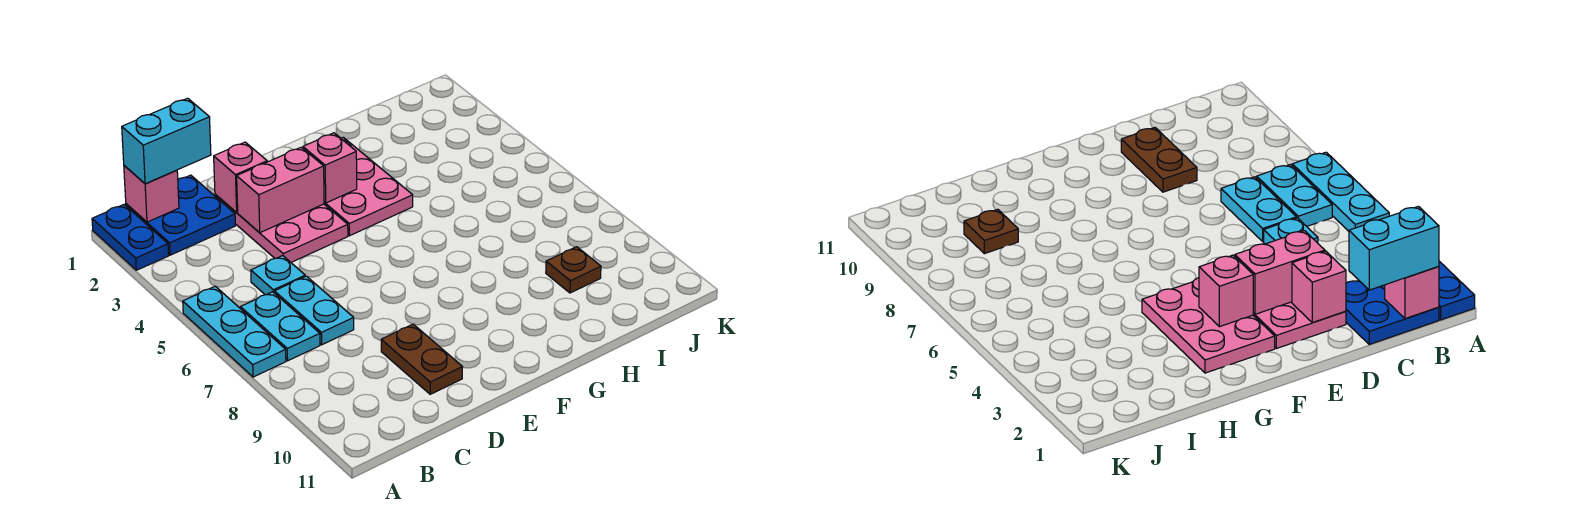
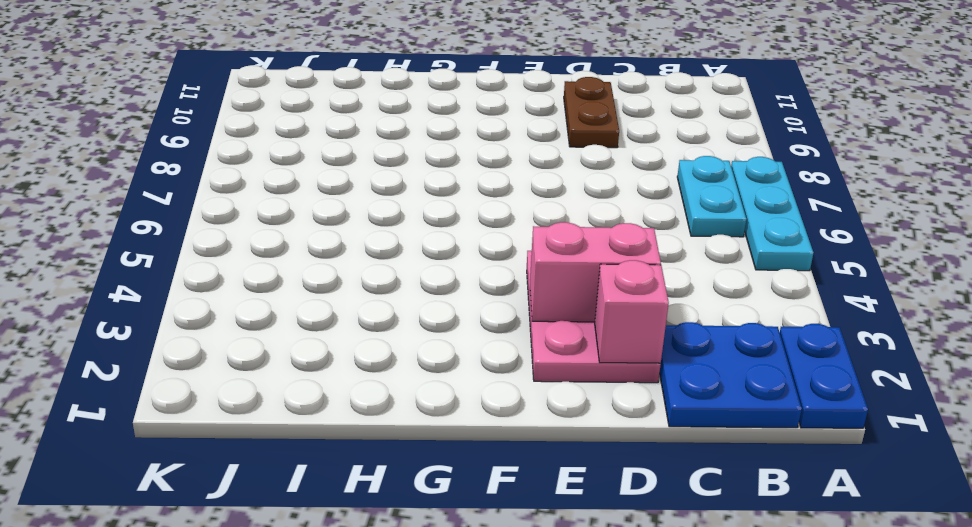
none -> cyan plate C5 level 1
none -> cyan plate C6:C7 level 1
none -> pink plate F2:G4 level 1

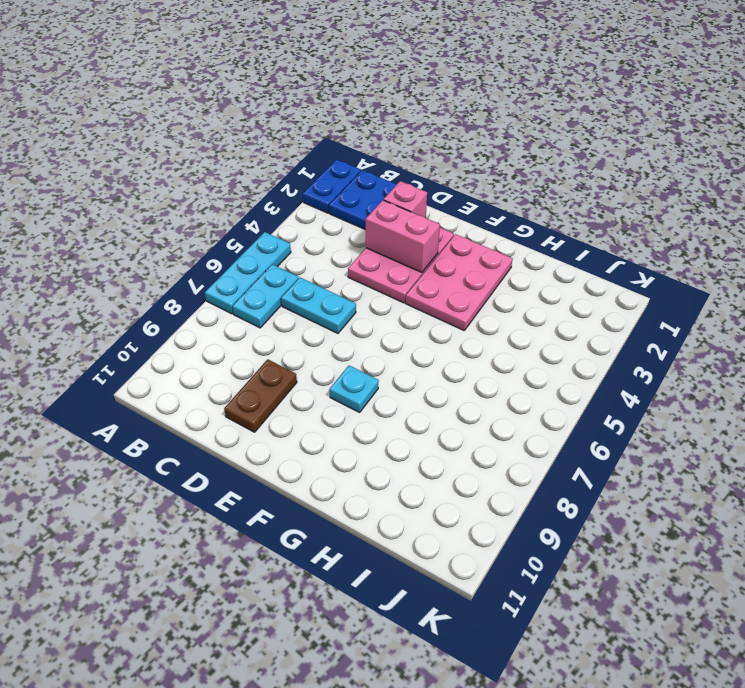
cyan plate C6:D6 level 1 -> cyan plate C6:C7 level 1
cyan plate F8 level 1 -> cyan plate C5 level 1
none -> brown plate I9 level 1
none -> pink brick B1 level 2
none -> pink brick F3 level 2

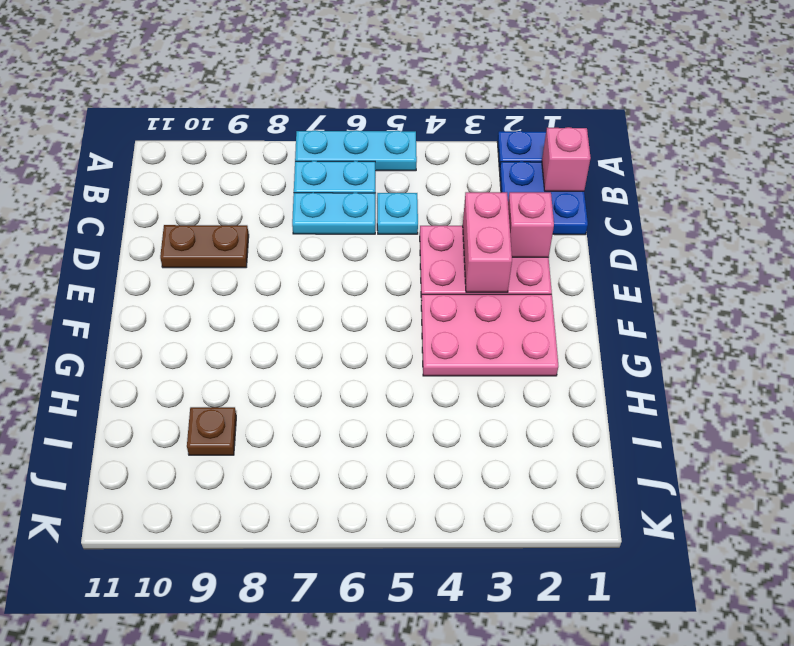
none -> pink brick F3 level 2
none -> cyan brick B1:C1 level 3

